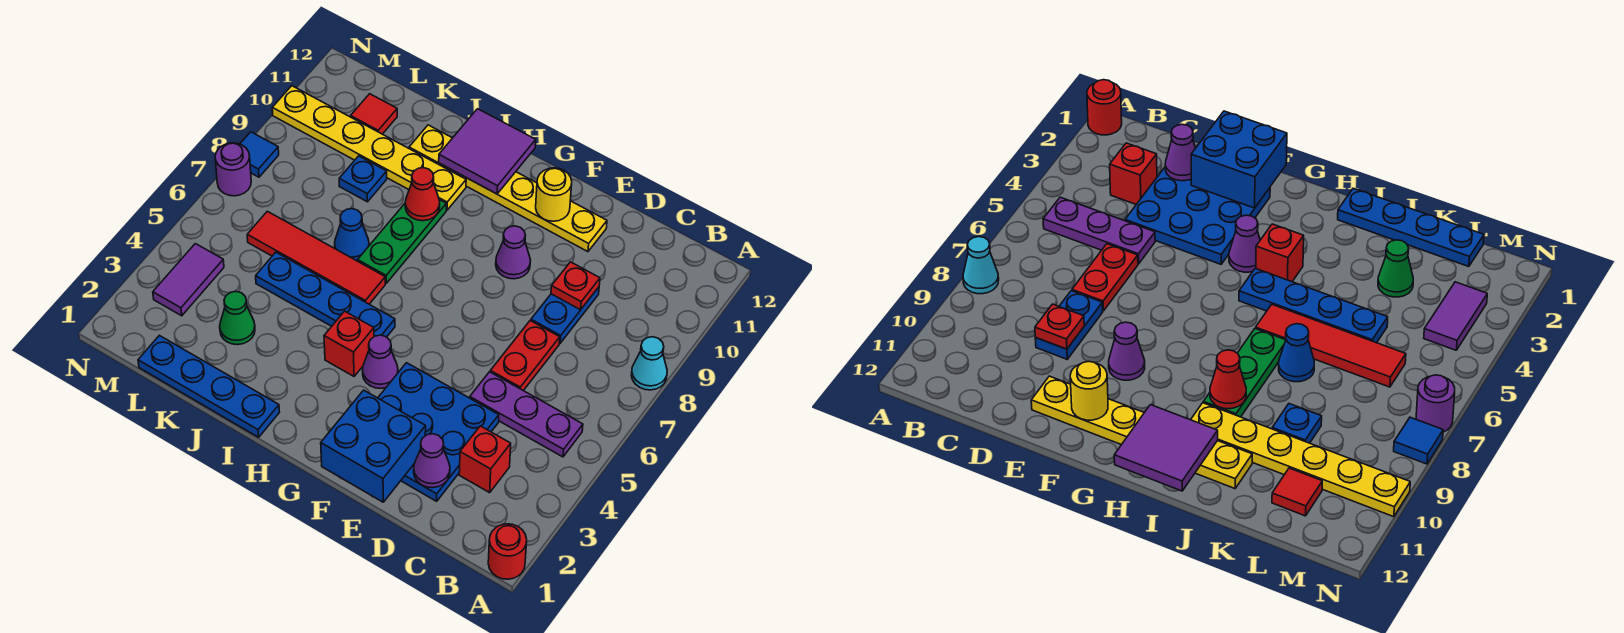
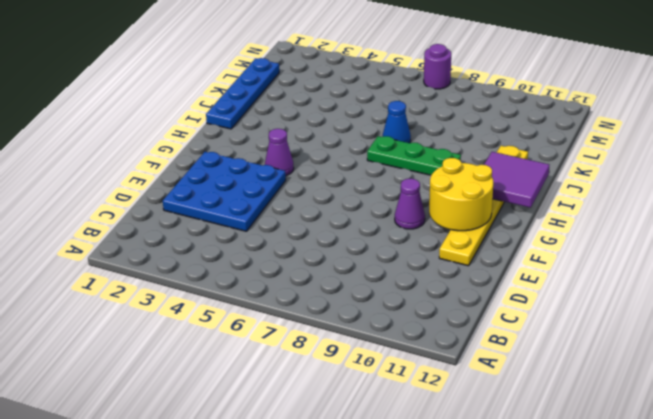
yellow round brick F10:G11 level 2 -> yellow round brick F11 level 2
none -> red round brick A1 level 1
none -> cyan cone A8 level 1
none -> purple plate B5:D5 level 1

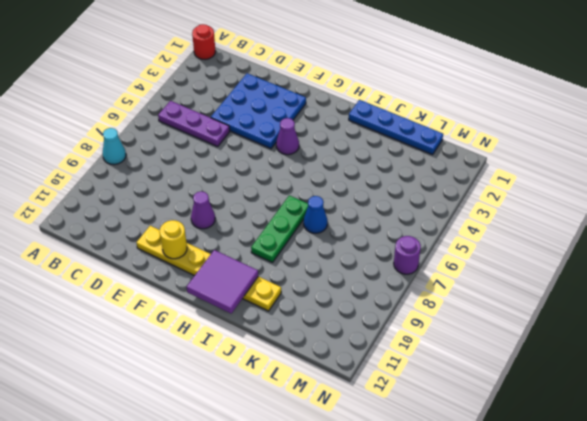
none -> red brick C3 level 1
none -> red plate D6:D7 level 1
none -> blue plate D8:D9 level 1

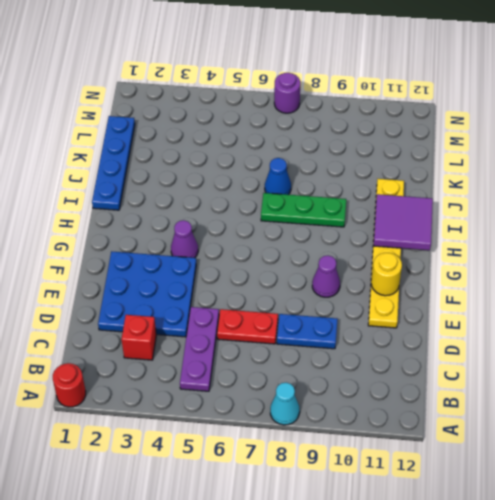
none -> red brick H4 level 1
none -> blue plate H5:K5 level 1
none -> red tile I6:L6 level 1

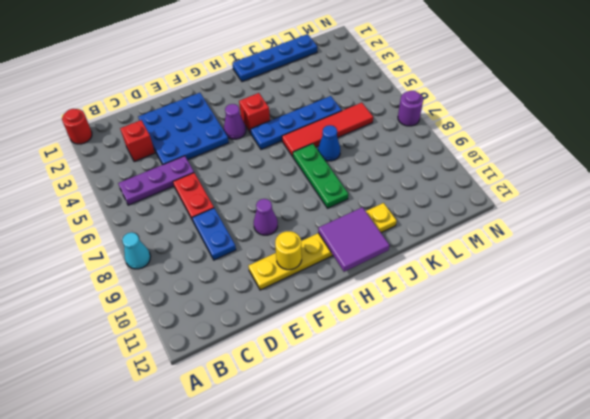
none -> yellow plate I10:N10 level 1
none -> green cone K3 level 1
none -> blue plate K9 level 1

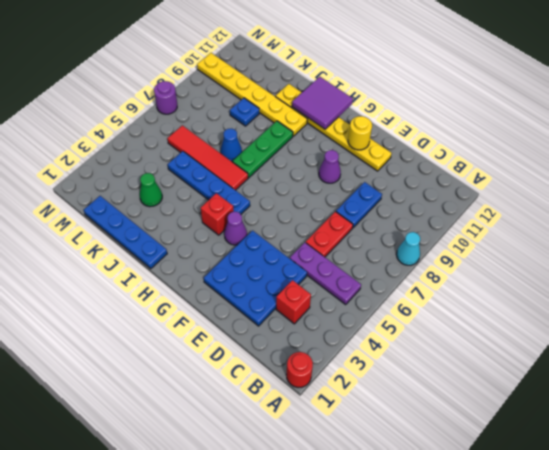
none -> red tile L11 level 1
none -> purple tile M3:M4 level 1
none -> blue tile N8 level 1

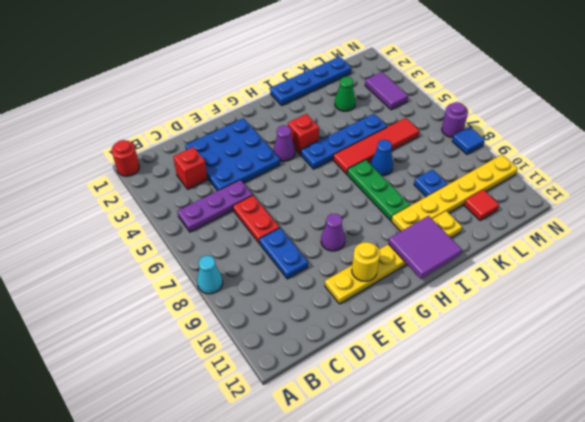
none -> purple cone D2 level 2
none -> red plate D9 level 2
none -> blue brick E1:F2 level 2

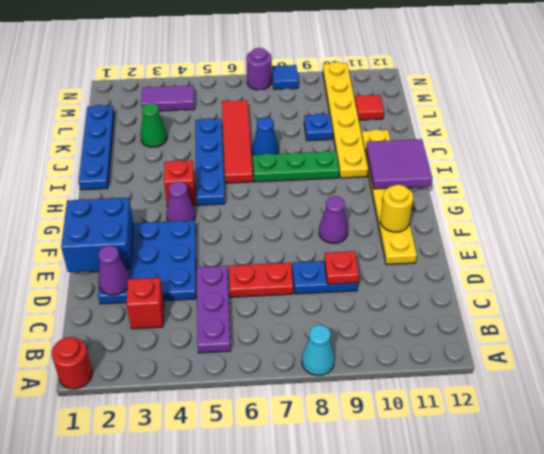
none -> red cone I9 level 2

